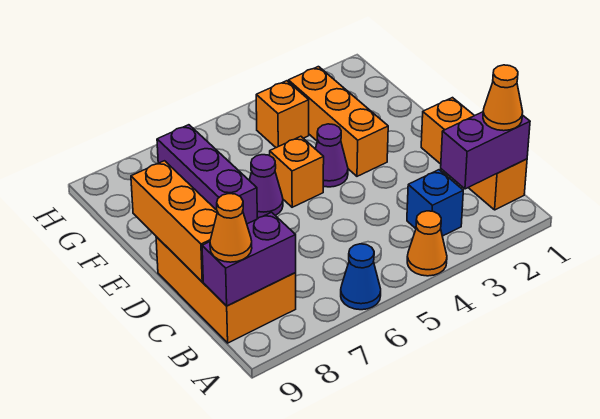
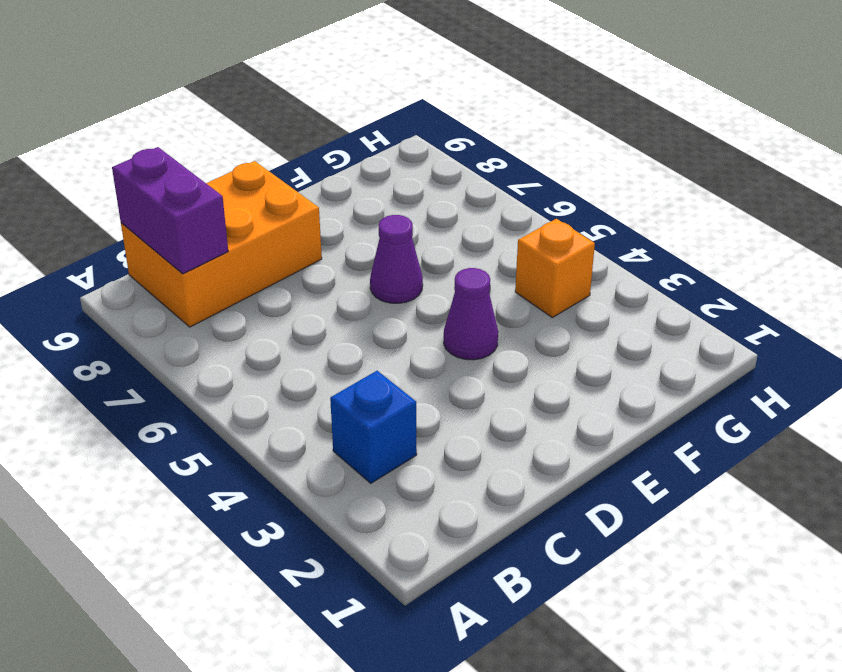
none -> orange cone A4 level 1
none -> blue cone A6 level 1
none -> orange brick B1:D1 level 1

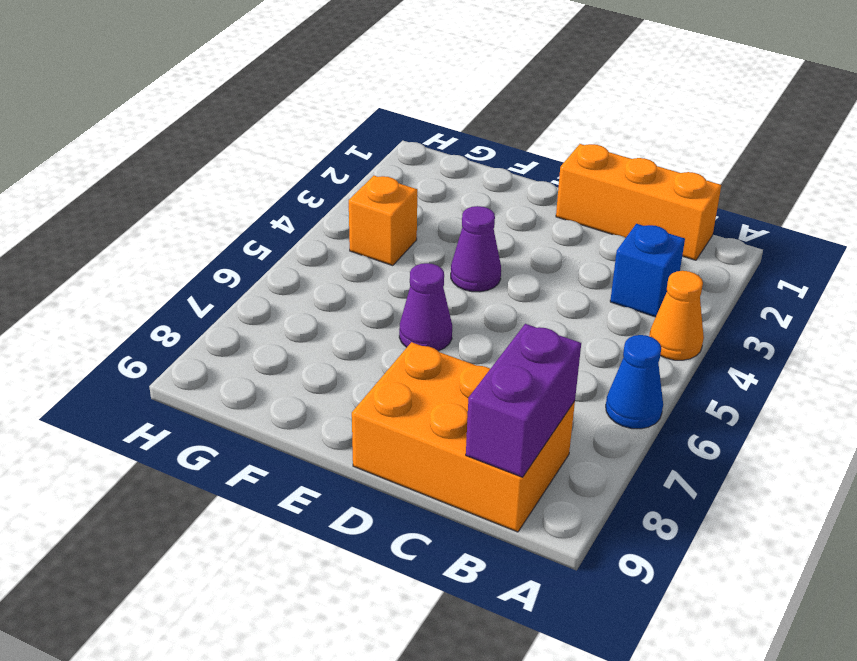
none -> orange brick E3:G3 level 1
none -> orange brick E5 level 1
none -> purple brick E7:G7 level 1

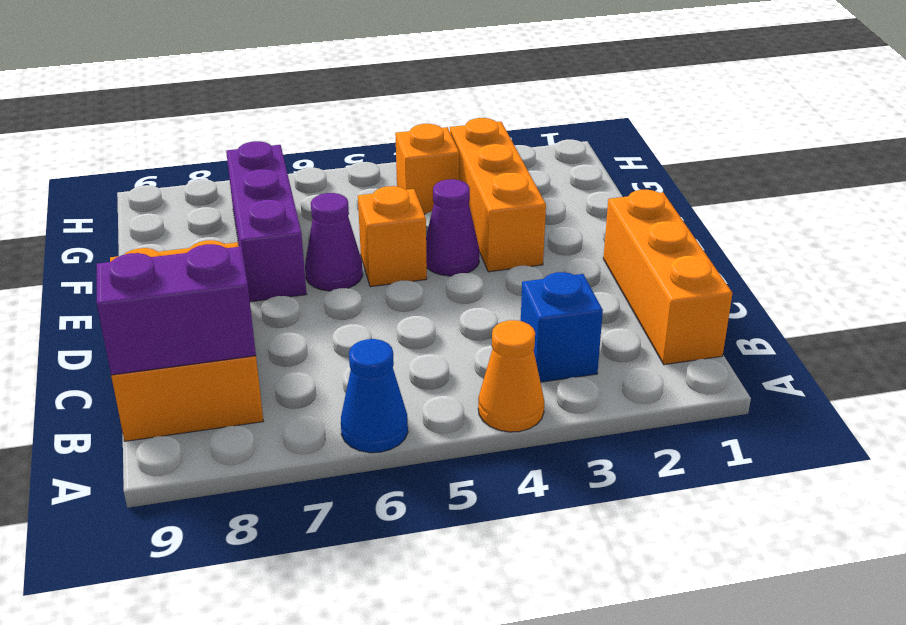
none -> purple brick B1:B2 level 2
none -> orange brick C9:E9 level 2
none -> orange cone B1 level 3

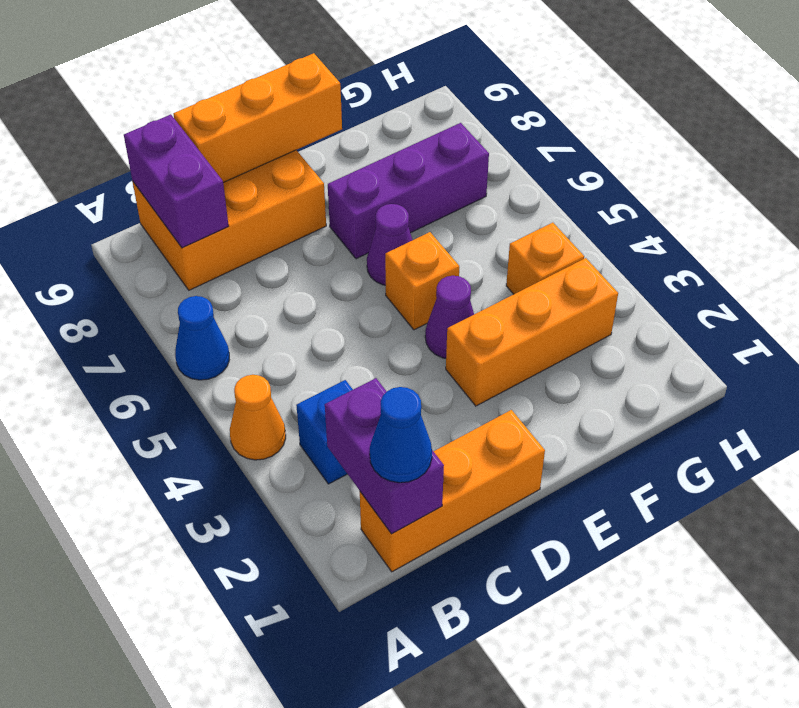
blue cone B1 level 3 -> orange cone B1 level 3
none -> orange cone B9 level 3

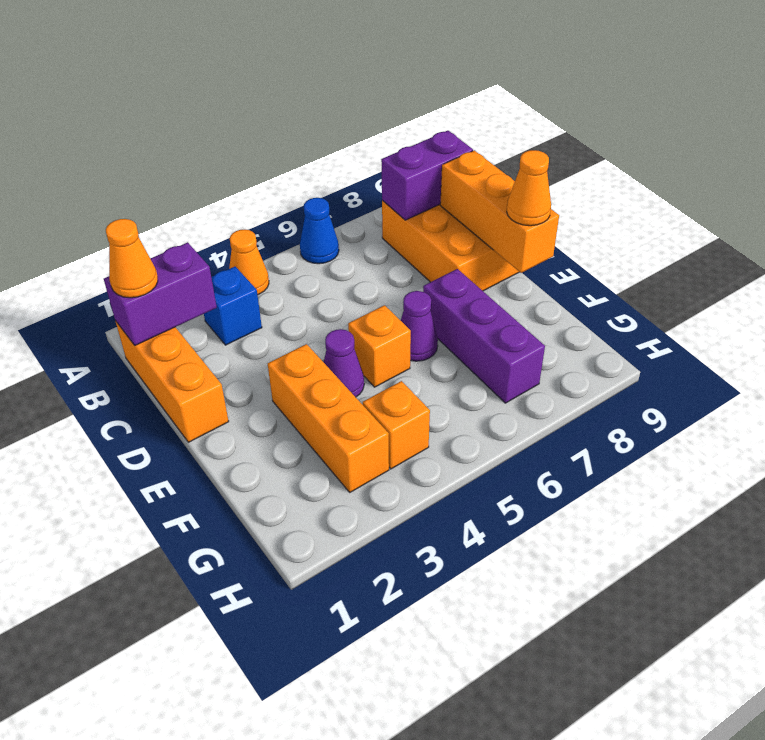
orange cone E9 level 3 -> orange cone B9 level 3

